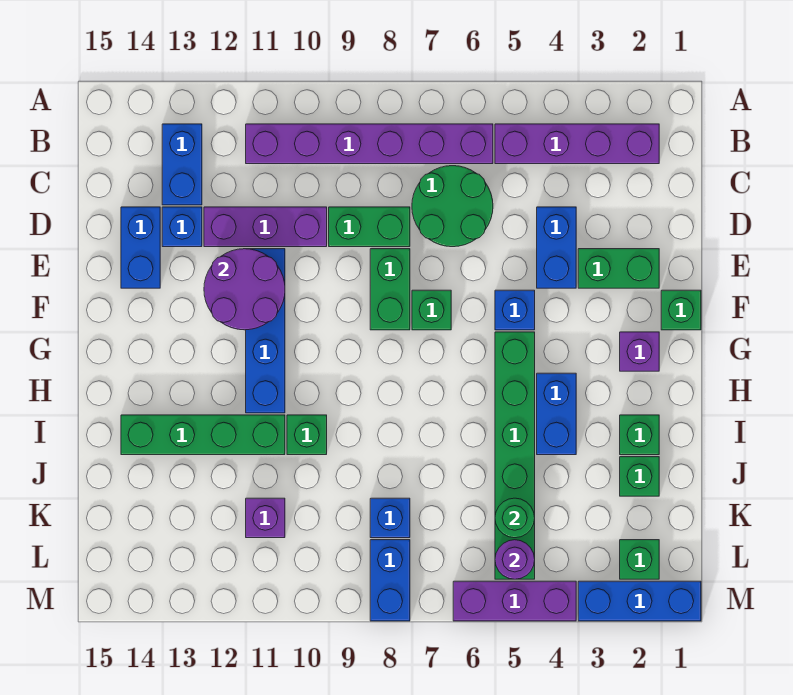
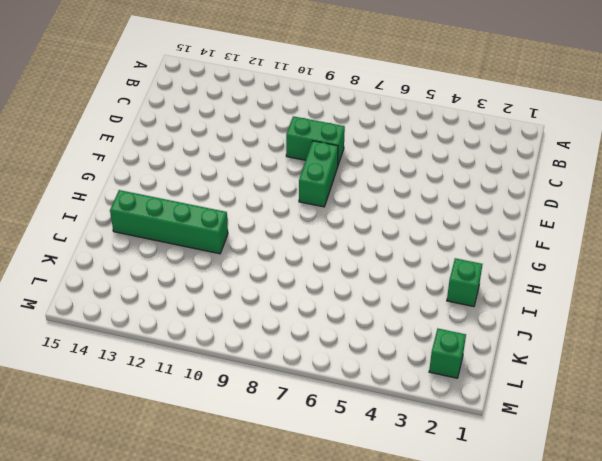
none -> purple brick B2:B5 level 1
none -> purple brick B6:B11 level 1
none -> blue brick B13:C13 level 1
none -> green round brick C6:D7 level 1

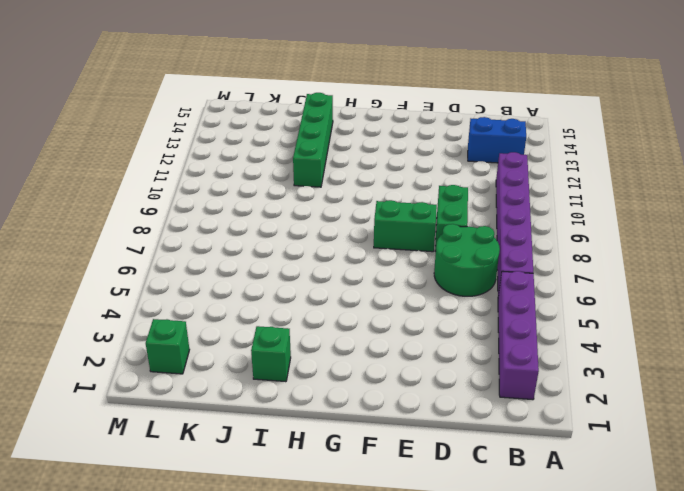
none -> blue brick D4:E4 level 1
none -> purple brick D10:D12 level 1
none -> blue brick D13 level 1
none -> blue brick D14:E14 level 1

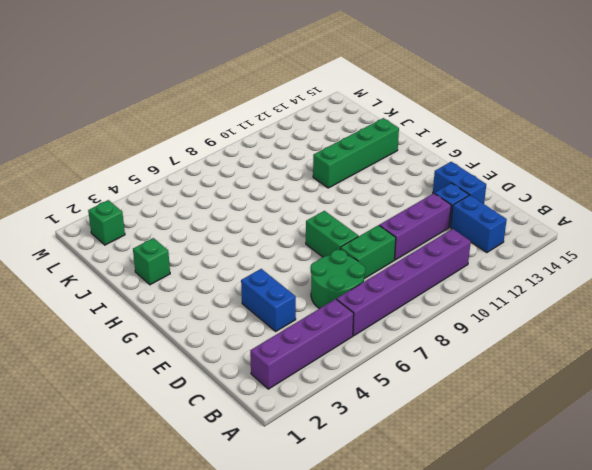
none -> green brick E2:E3 level 1
none -> blue brick E11:H11 level 1
none -> green brick F1 level 1
none -> blue brick F5 level 1

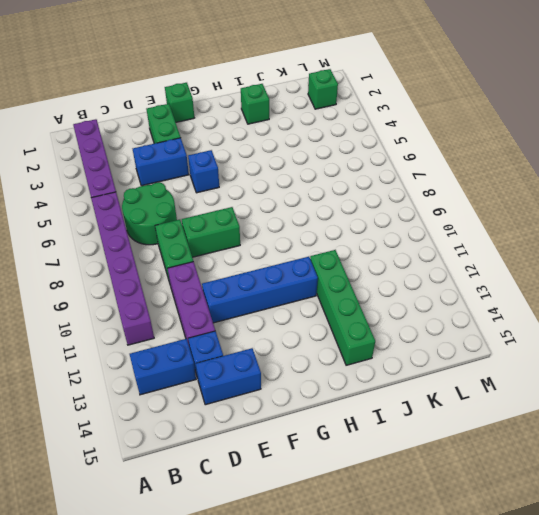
none -> green brick F7 level 1
none -> purple brick G2 level 1
none -> green brick G5:L5 level 1
none -> blue brick H4:I4 level 1

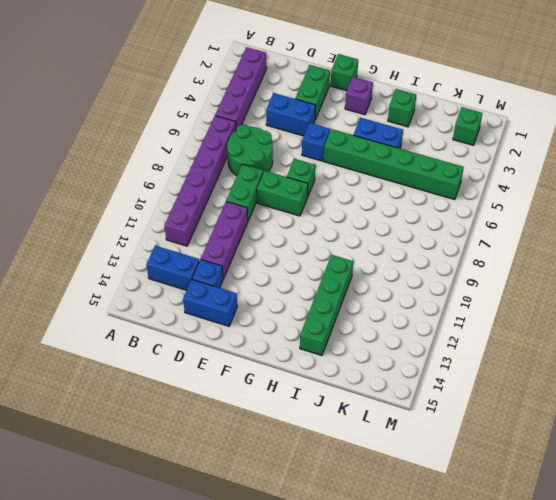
none -> blue brick E11:H11 level 1
none -> green brick I10 level 1
none -> green brick J2 level 1
none -> blue brick K8 level 1

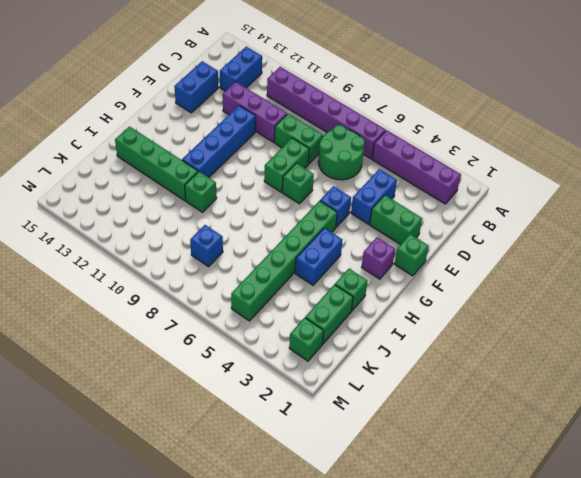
green brick J2:K2 level 1 -> green brick J2 level 1
none -> blue brick D13 level 1
none -> purple brick K11 level 1
none -> blue brick L8:M8 level 1
none -> blue brick M1:M3 level 1

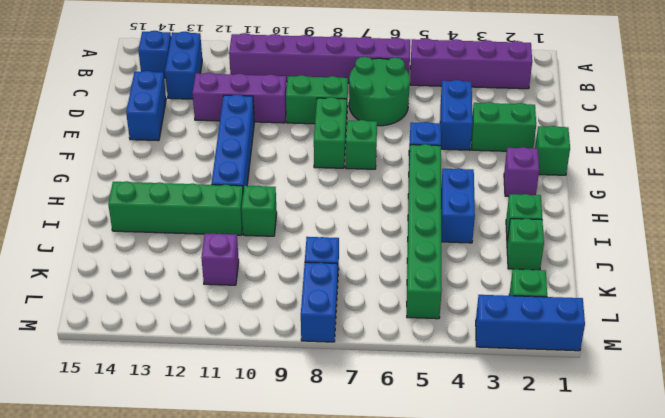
blue brick B14 level 1 -> blue brick D13 level 1
none -> purple brick M4:M6 level 1
none -> purple round brick E11:F12 level 2
none -> green round brick K5 level 2
none -> purple round brick L5 level 2

